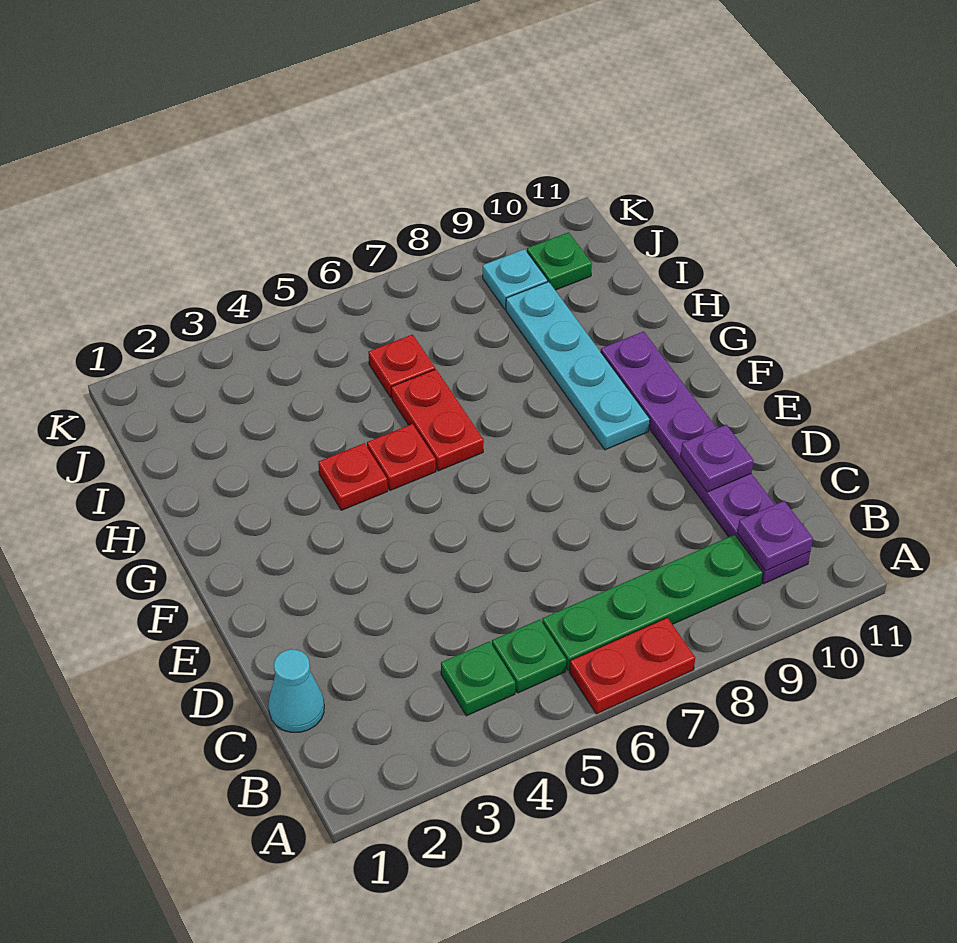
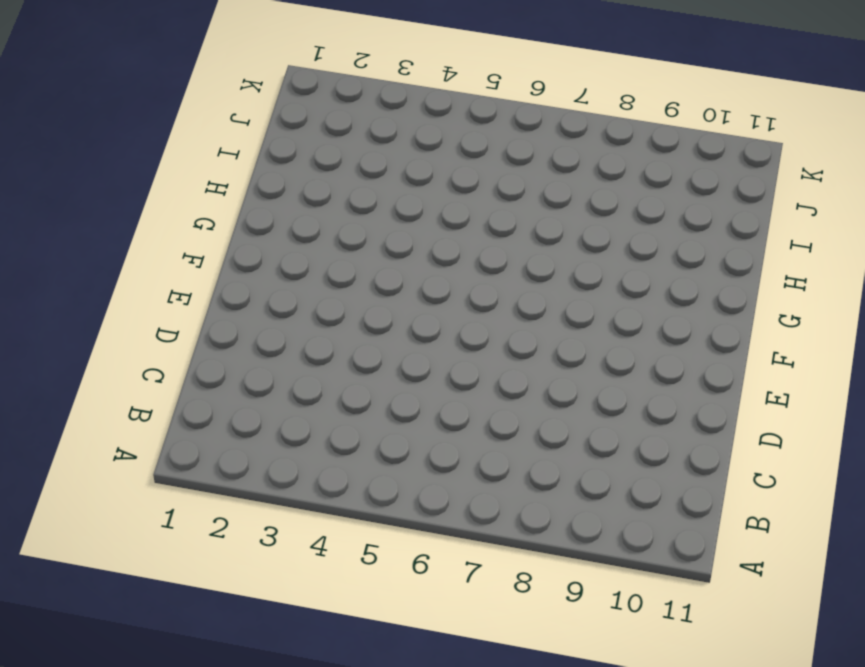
none -> red plate A6:A7 level 1
none -> green plate B4 level 1
none -> green plate B5 level 1

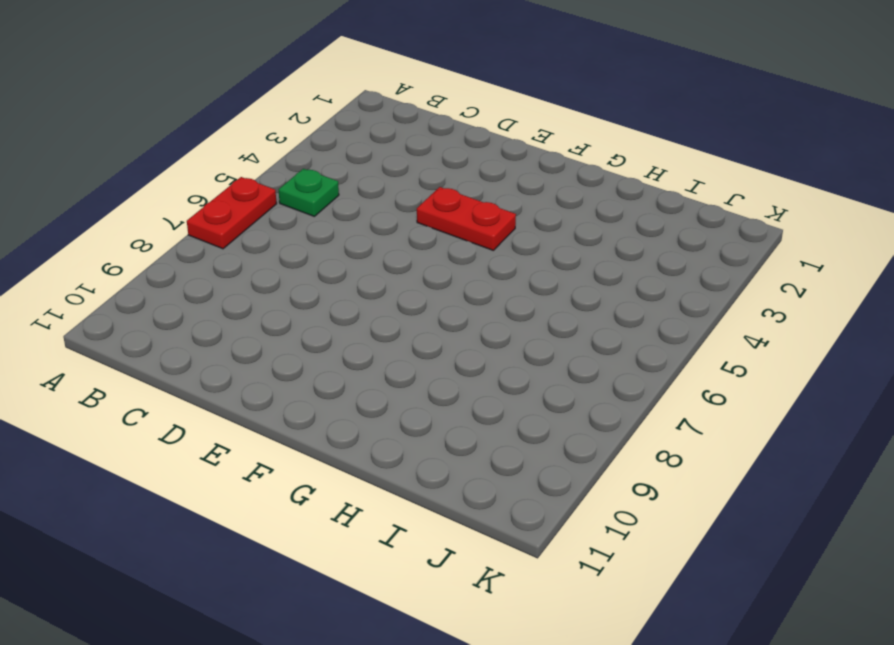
red plate E4:F4 level 1 -> red plate G6:H6 level 1
none -> green plate B4 level 1
none -> green plate B6:B9 level 1
none -> purple plate B10:G10 level 1

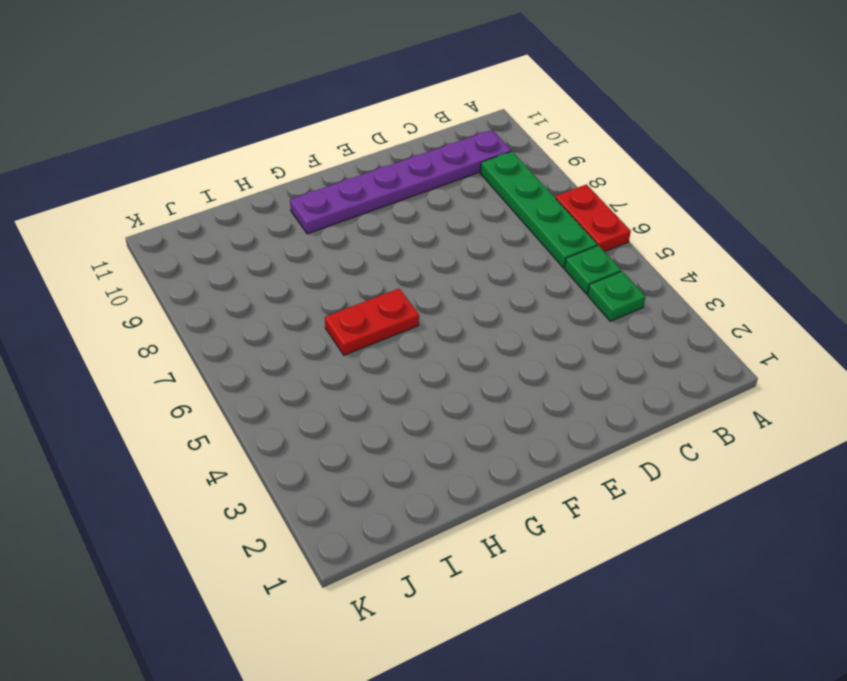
none -> cyan cone C1 level 1
none -> cyan plate F9:I9 level 1
none -> red plate G4 level 1

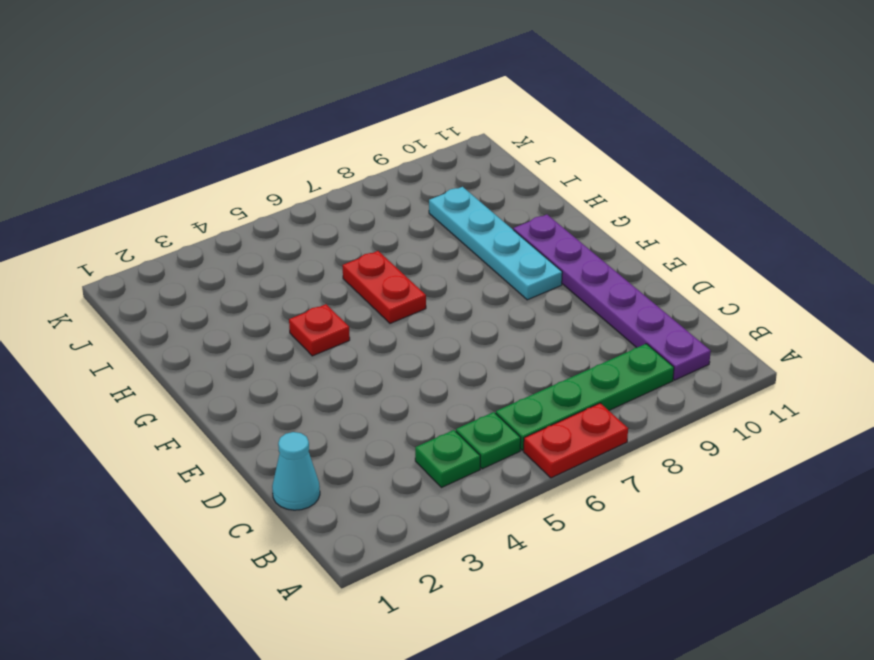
none -> red plate G5 level 1
none -> red plate I6 level 1
none -> cyan plate J9 level 1

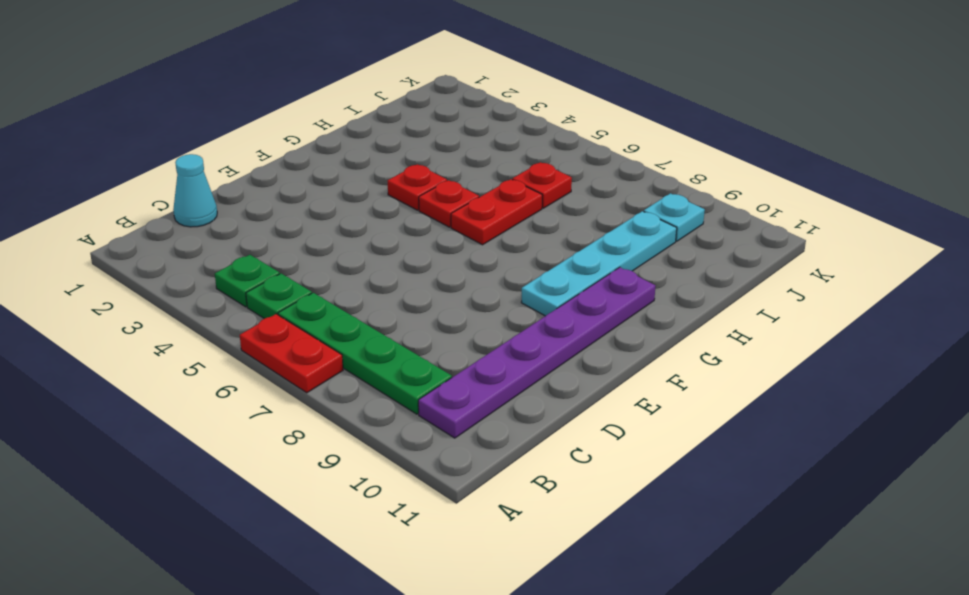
none -> green plate J10 level 1
none -> purple plate B10 level 2
none -> purple plate D10 level 2

